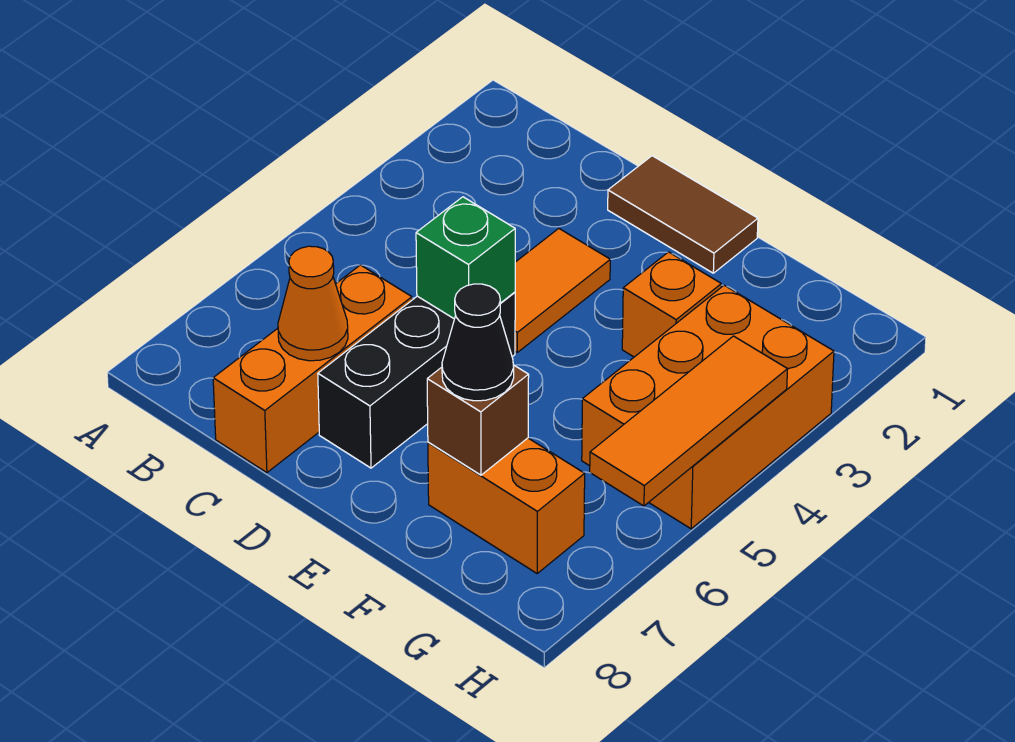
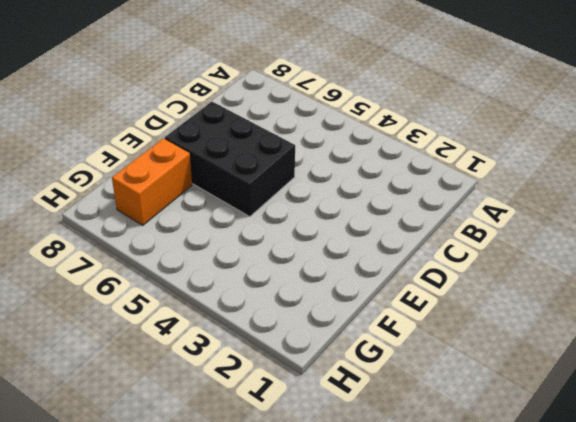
black brick D5:E7 level 1 -> black brick D5:D7 level 1
none -> orange brick C6:C8 level 1
none -> brown tile D1:E1 level 1
none -> orange tile D3:D4 level 1

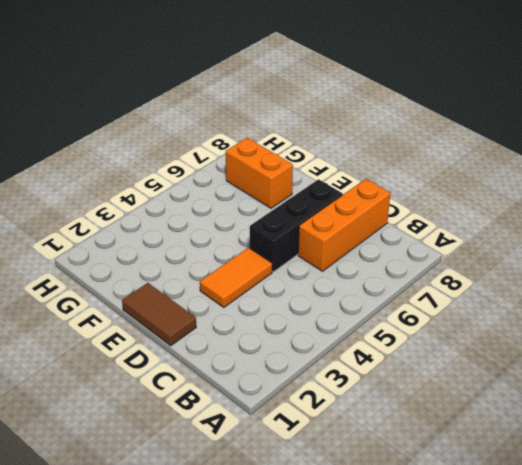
none -> orange brick F3 level 1
none -> orange brick G3:H5 level 1
none -> orange cone C7 level 2

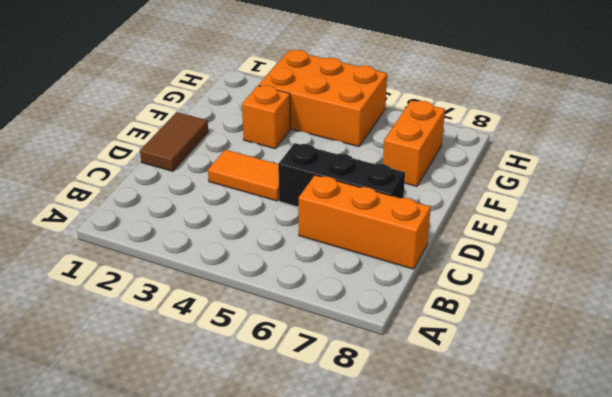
none -> orange cone C7 level 2
none -> green brick D5 level 2
none -> brown brick F7 level 2

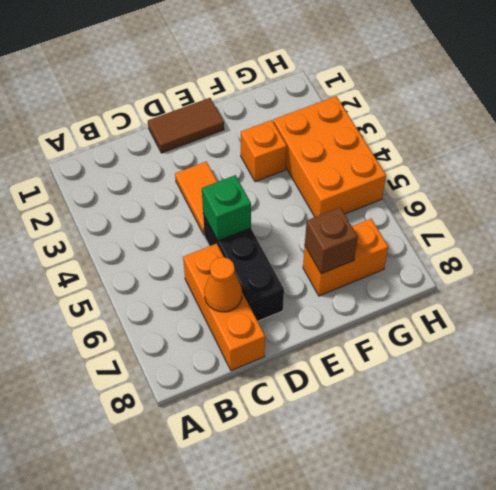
none -> orange tile H4:H6 level 2
none -> black cone F7 level 3

